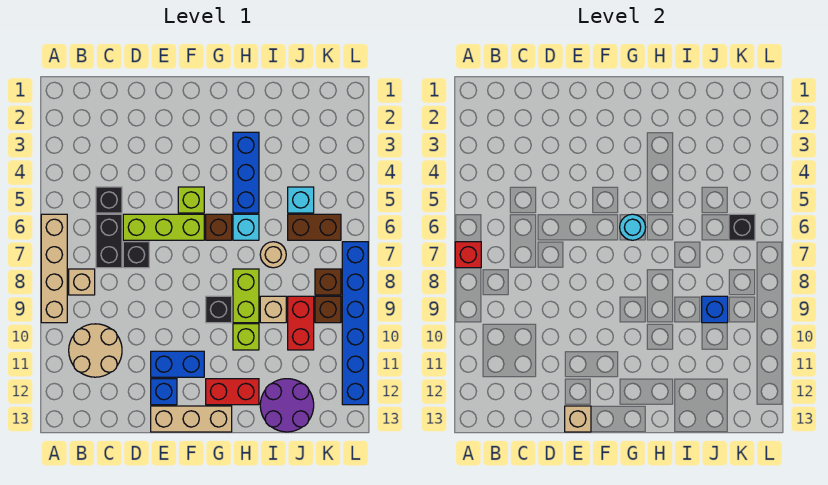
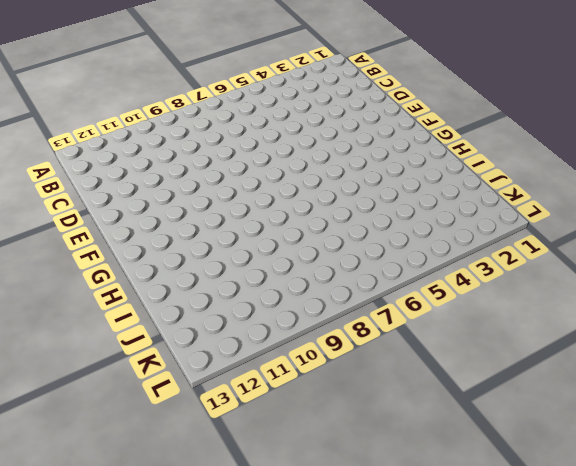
none -> tan brick A6:A9 level 1
none -> tan brick B8 level 1
none -> tan round brick B10:C11 level 1
none -> black brick C5 level 1

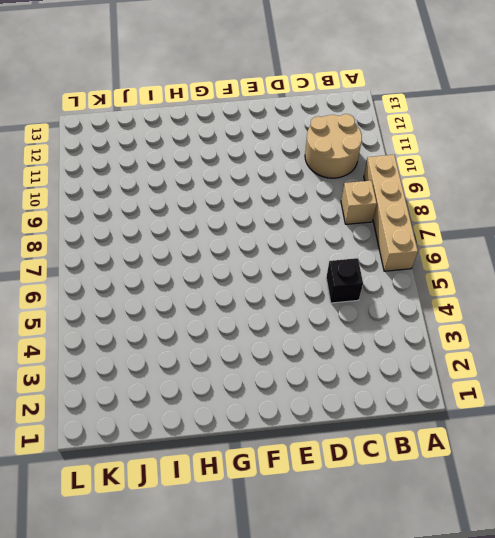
none -> black brick C6:C7 level 1
none -> lime brick D6:F6 level 1
none -> black brick D7 level 1
none -> blue brick E11:F11 level 1

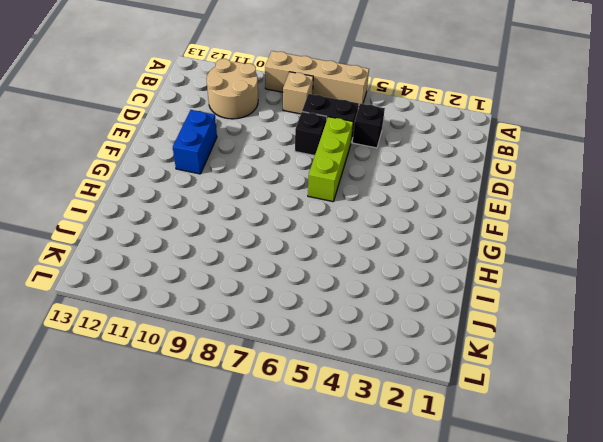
none -> blue brick E12 level 1
none -> tan brick E13:G13 level 1
none -> lime brick F5 level 1
none -> brown brick G6 level 1

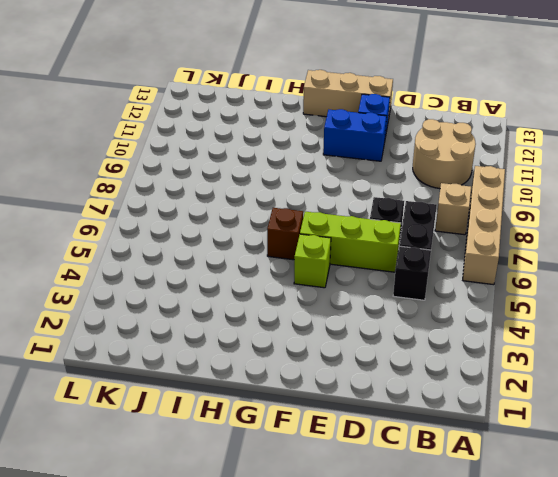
none -> black brick G9 level 1
none -> red brick G12:H12 level 1
none -> blue brick H3:H5 level 1
none -> cyan brick H6 level 1

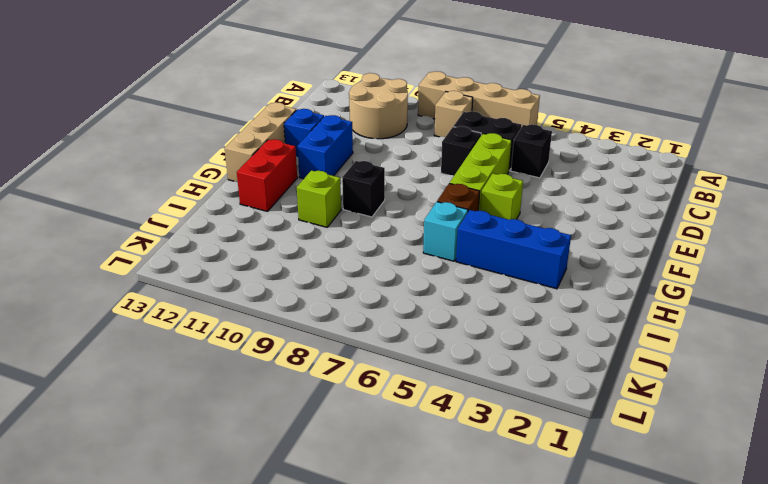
none -> lime brick H8:H9 level 1
none -> tan round brick I7 level 1
none -> tan brick I9 level 1
none -> purple round brick I12:J13 level 1

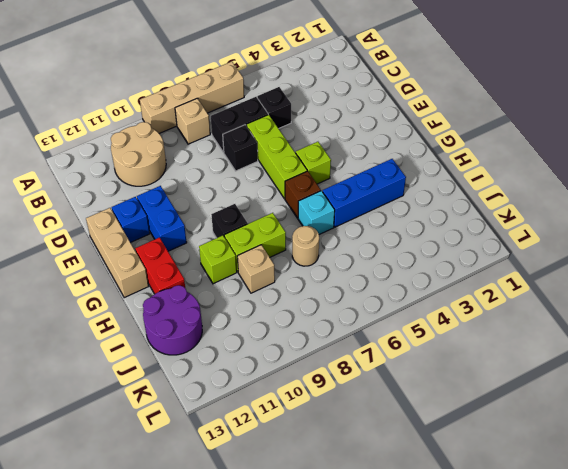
none -> cyan brick J5 level 1
none -> brown brick J6:K6 level 1
none -> red brick J9:J10 level 1
none -> brown brick K8 level 1

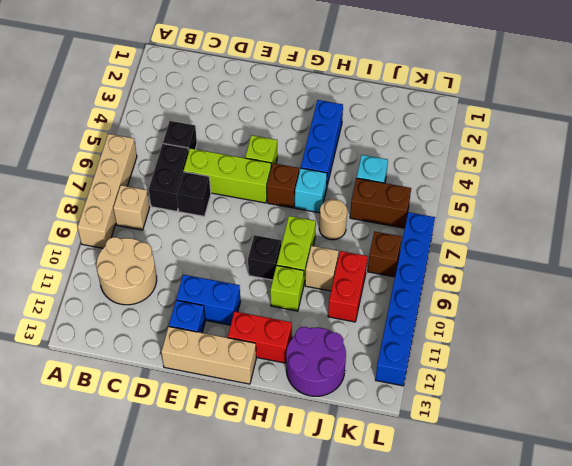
none -> brown brick K9 level 1
none -> red brick A7 level 2
none -> tan brick E13 level 2
none -> cyan round brick G6 level 2

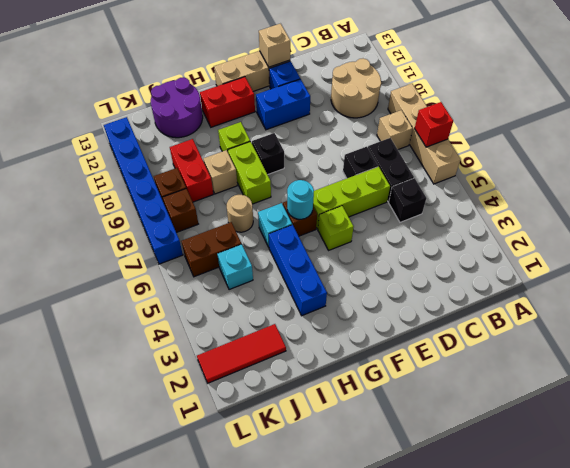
red tile J2:L2 level 1 -> none
none -> blue brick J9 level 2
none -> black brick K6 level 2

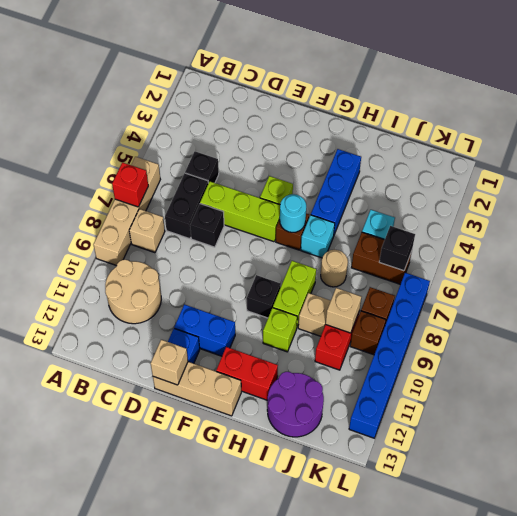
tan brick J9 level 2 -> blue brick J9 level 2

